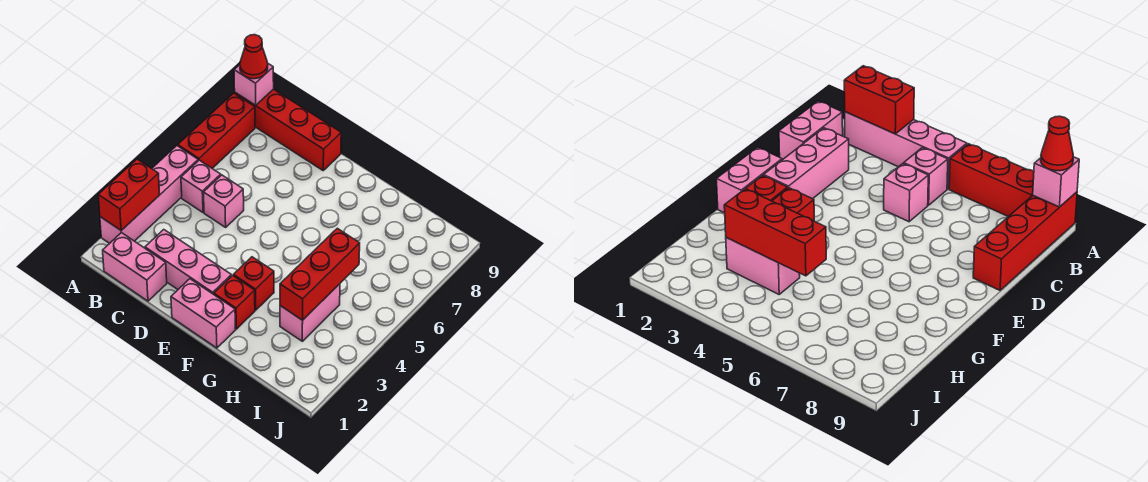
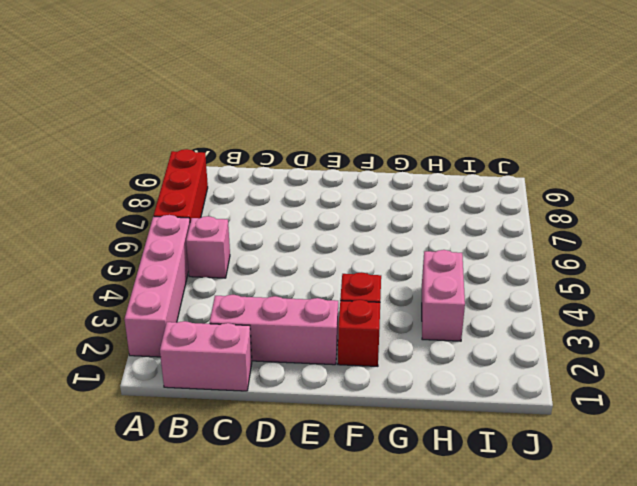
none -> red brick A9:D9 level 1
none -> pink brick C5 level 1
none -> pink brick E1:F1 level 1

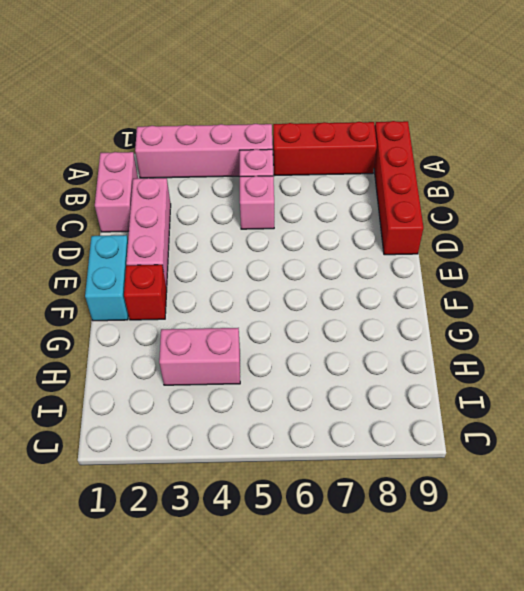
cyan brick E1:F1 level 1 -> pink brick E1:F1 level 1
none -> red brick F3 level 1
none -> red brick A2:A3 level 2
none -> pink brick A9 level 2

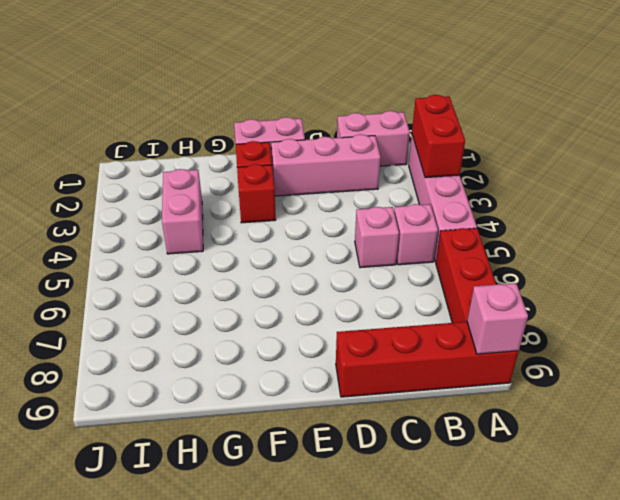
none -> red brick H3:H5 level 2
none -> red cone A9 level 3

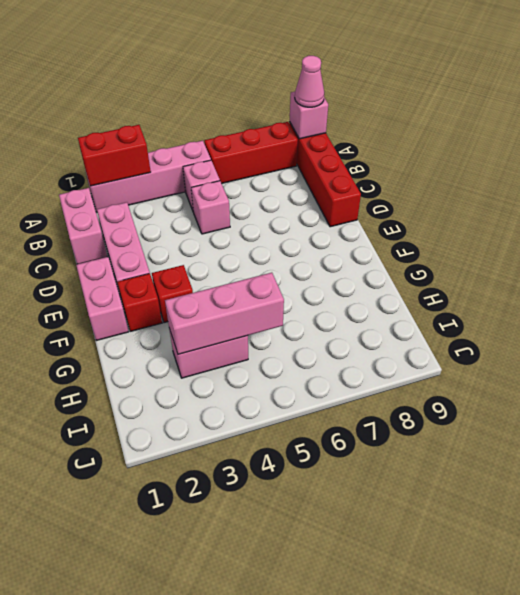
pink cone A9 level 3 -> red cone A9 level 3
pink brick H3:H5 level 2 -> red brick H3:H5 level 2

